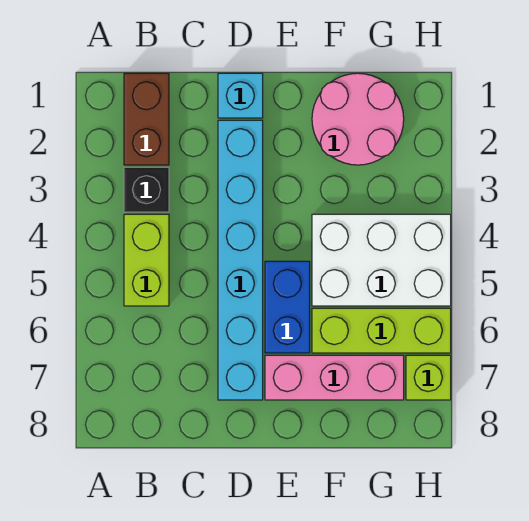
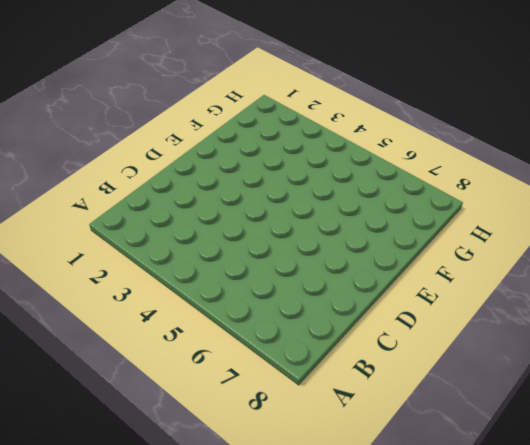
none -> brown brick B1:B2 level 1
none -> black brick B3 level 1

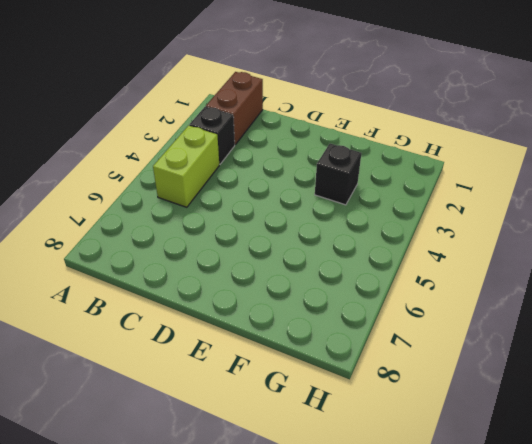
black brick F3 level 1 -> none
none -> cyan brick D1 level 1
none -> cyan brick D2:D7 level 1

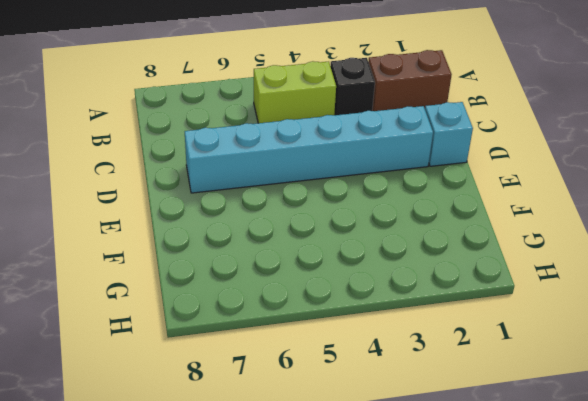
none -> blue brick E5:E6 level 1
none -> pink brick E7:G7 level 1

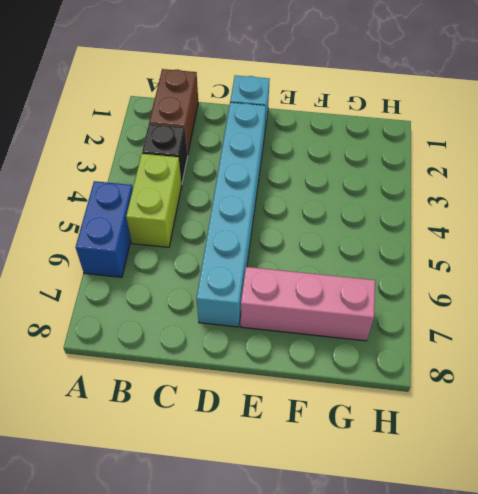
blue brick A5:A6 level 1 -> blue brick E5:E6 level 1
none -> pink round brick F1:G2 level 1
none -> white brick F4:H5 level 1

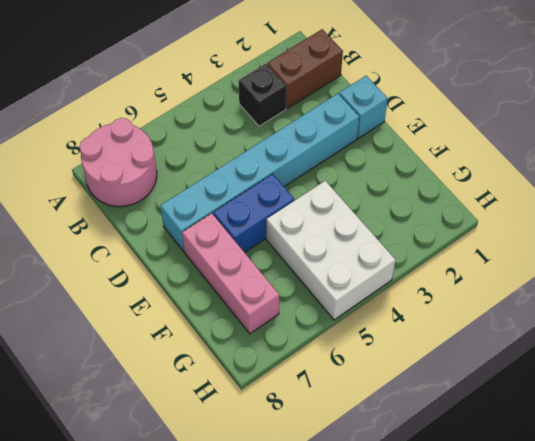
pink round brick A7:B8 level 1 -> pink round brick F1:G2 level 1
none -> lime brick B4:B5 level 1
none -> lime brick F6:H6 level 1

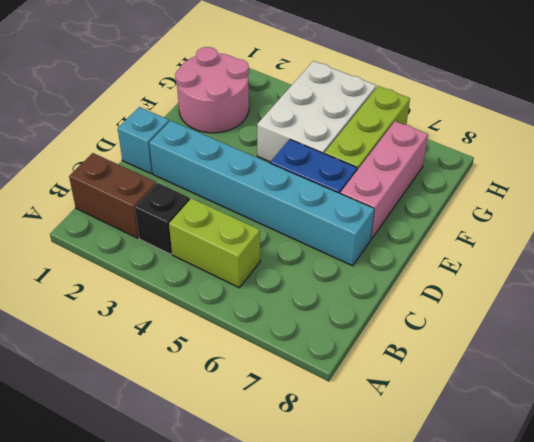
none -> lime brick H7 level 1

